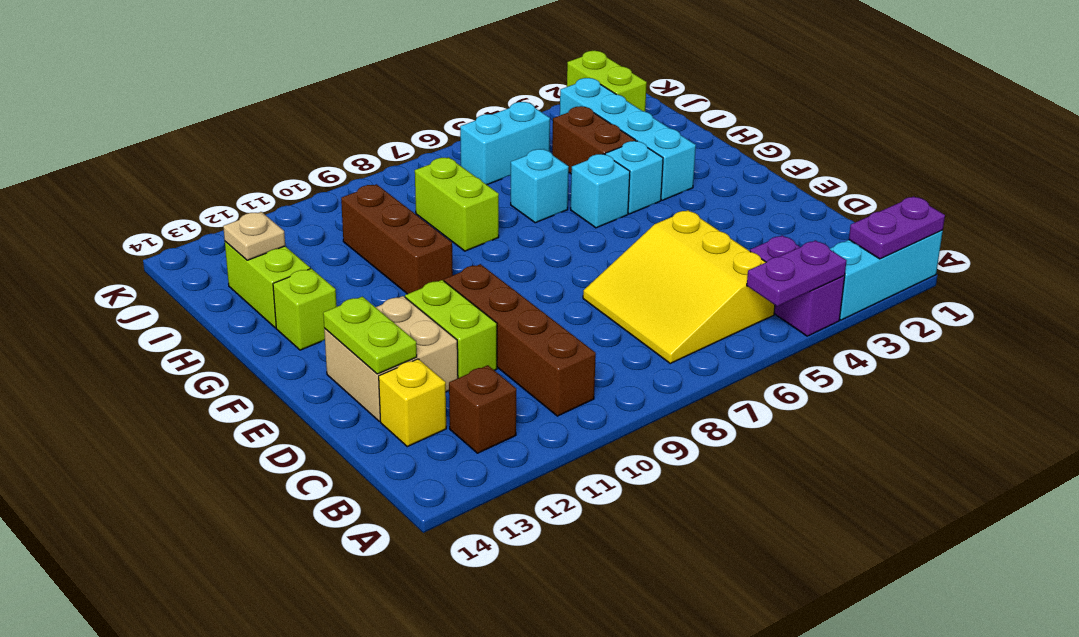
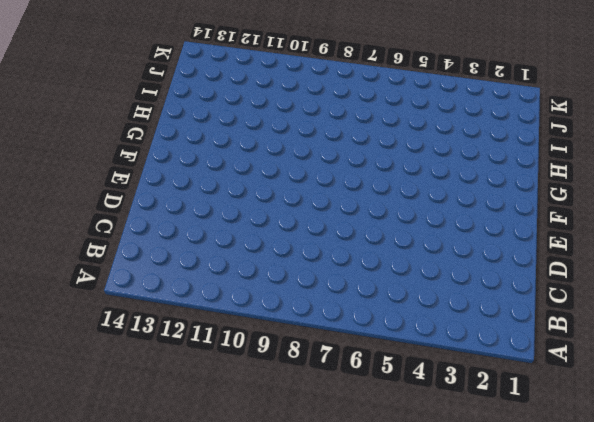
none -> cyan brick A1:A3 level 1
none -> purple brick A4:B4 level 1
none -> yellow slope B5:D7 level 1 top 5

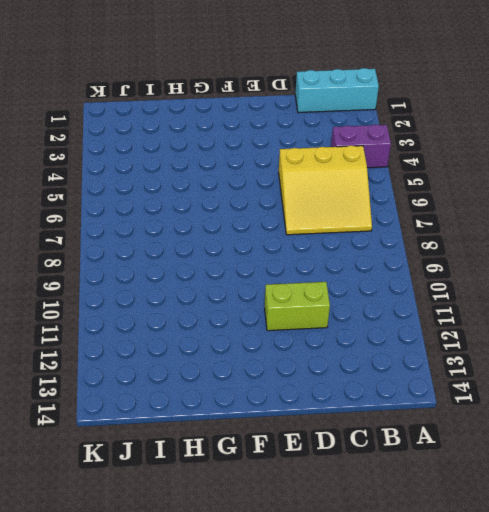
cyan brick A1:C1 level 1 -> cyan brick A1:A3 level 1
none -> brown brick B10:E10 level 1
none -> brown brick B12 level 1
none -> yellow brick C13 level 1

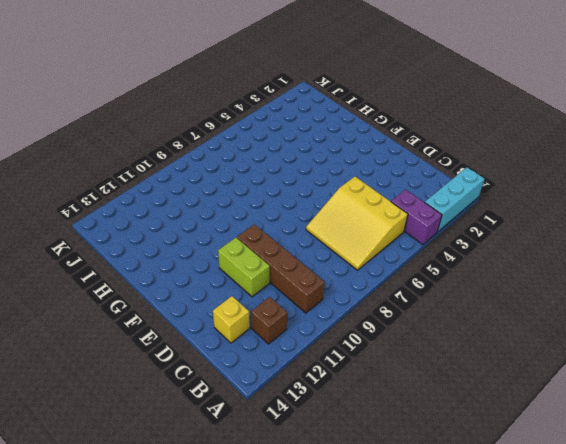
none -> tan brick D12:E13 level 1
none -> cyan brick G3:J3 level 1
none -> cyan brick G4 level 1

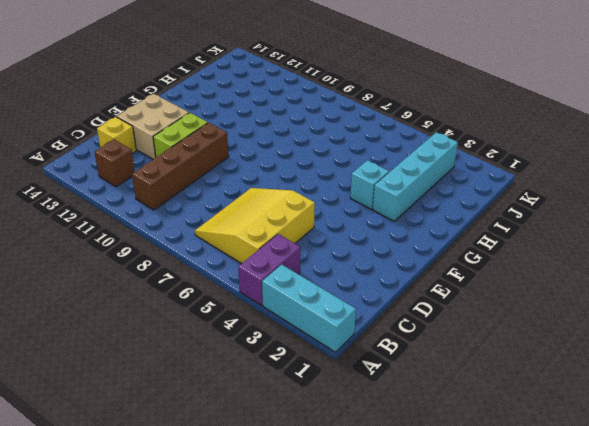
none -> cyan brick G5 level 1
none -> brown brick G10:I10 level 1
none -> lime brick G13 level 1

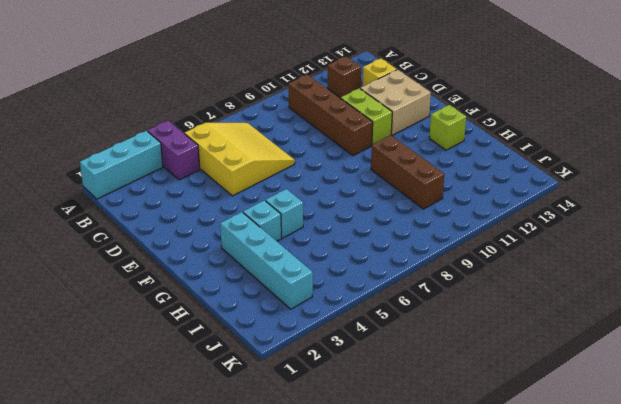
none -> brown brick H4:I4 level 1
none -> cyan brick H6 level 1
none -> lime brick H8:I8 level 1

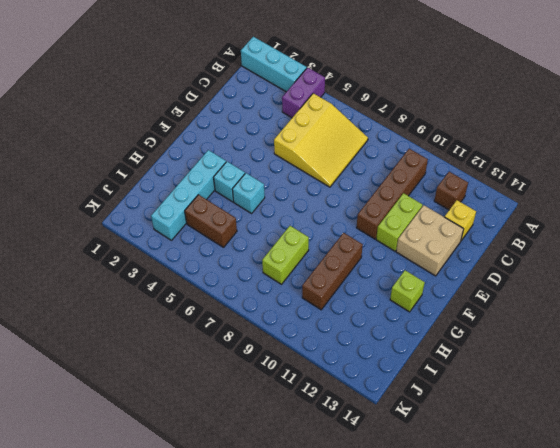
brown brick I4:I5 level 1 -> brown brick H4:I4 level 1
none -> cyan brick H6 level 1
none -> lime brick H13:I13 level 1
none -> lime brick J2:K2 level 1

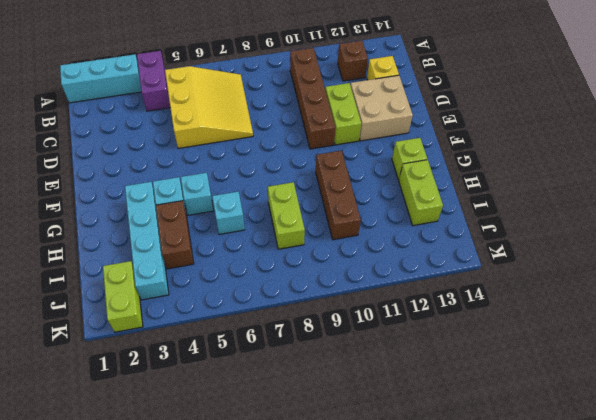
none -> cyan brick J5:J6 level 1
none -> purple plate A1:A2 level 2
none -> purple plate A4:A5 level 2

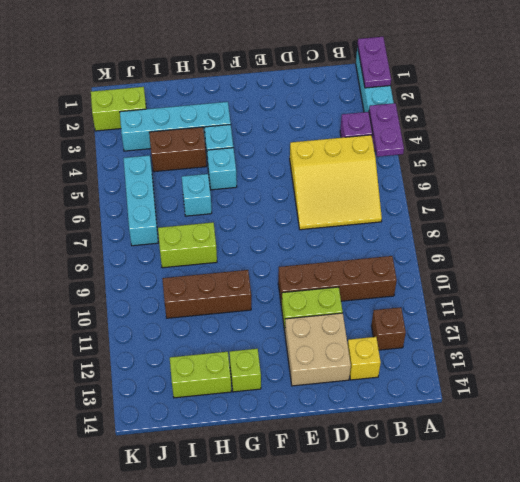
cyan brick J5:J7 level 1 -> cyan brick J5:J6 level 1
none -> lime plate D13:E13 level 2
none -> tan plate I13 level 2

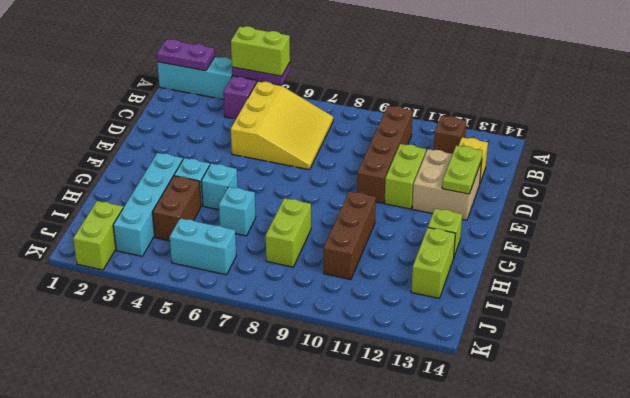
lime brick A4:A5 level 3 -> none
none -> tan plate I13 level 2

